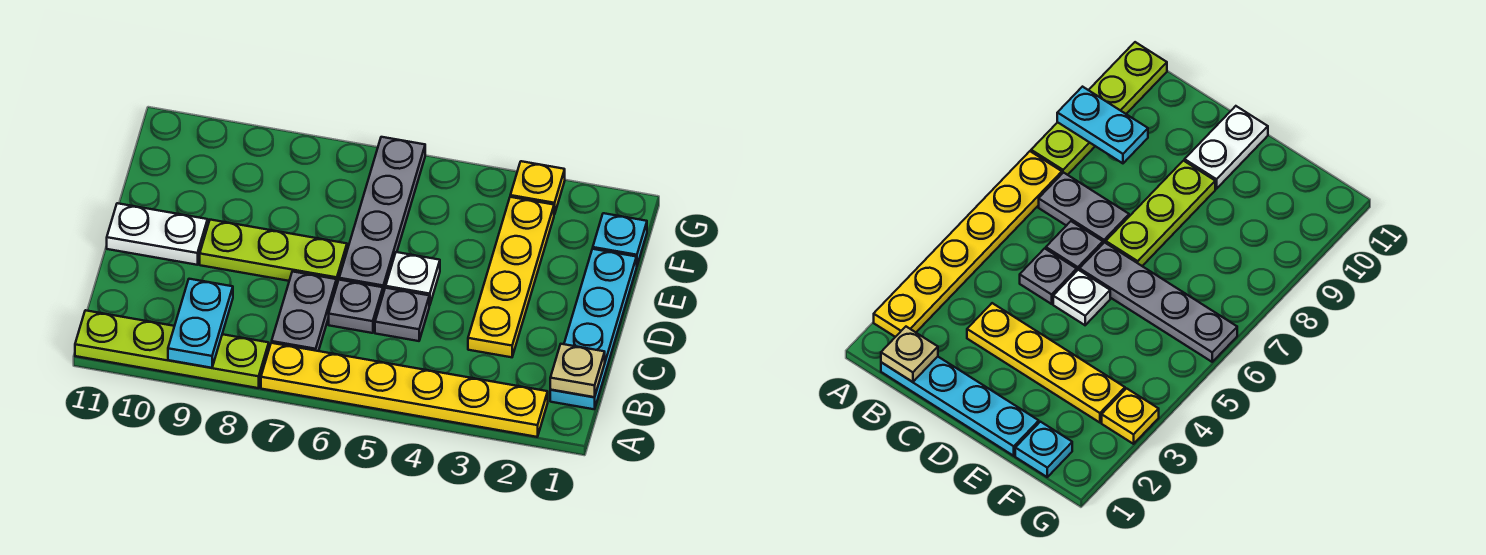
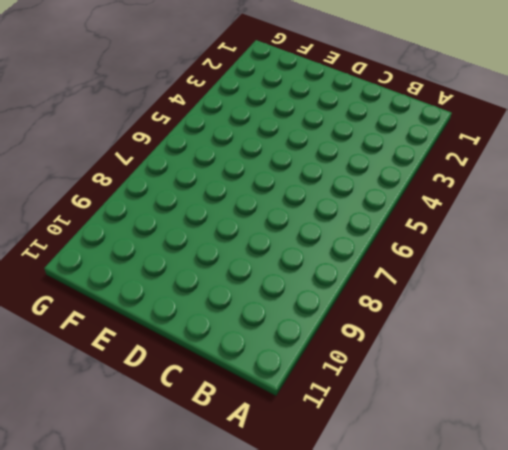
none -> yellow plate A2:A7 level 1
none -> lime plate A8:A11 level 1
none -> cyan plate B1:E1 level 1

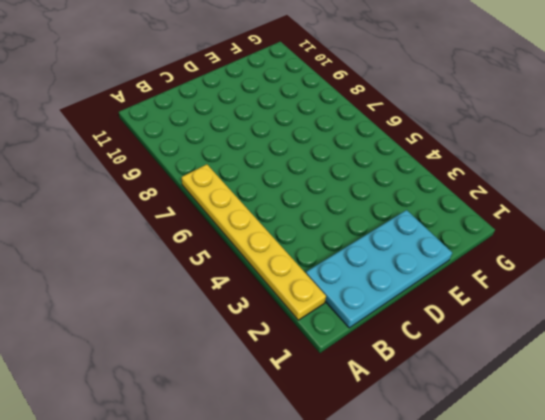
cyan plate B1:E2 level 1 -> cyan plate B1:E1 level 1
none -> lime plate A8:A11 level 1
none -> grey plate B7:C7 level 1
none -> yellow plate C3:F3 level 1

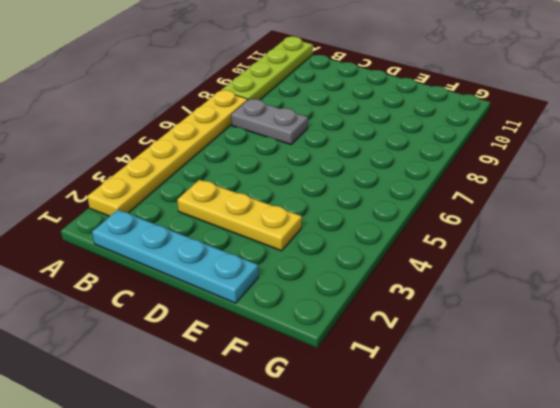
yellow plate C3:E3 level 1 -> yellow plate C3:F3 level 1
none -> grey plate C5 level 1
none -> grey plate C6 level 1
none -> white plate D5 level 1

